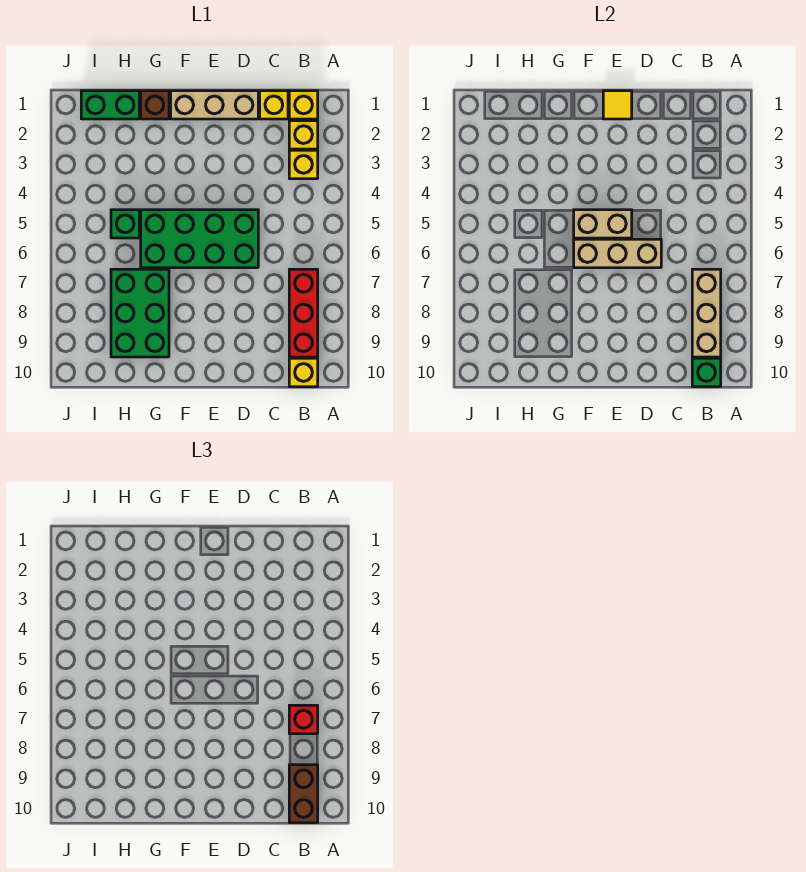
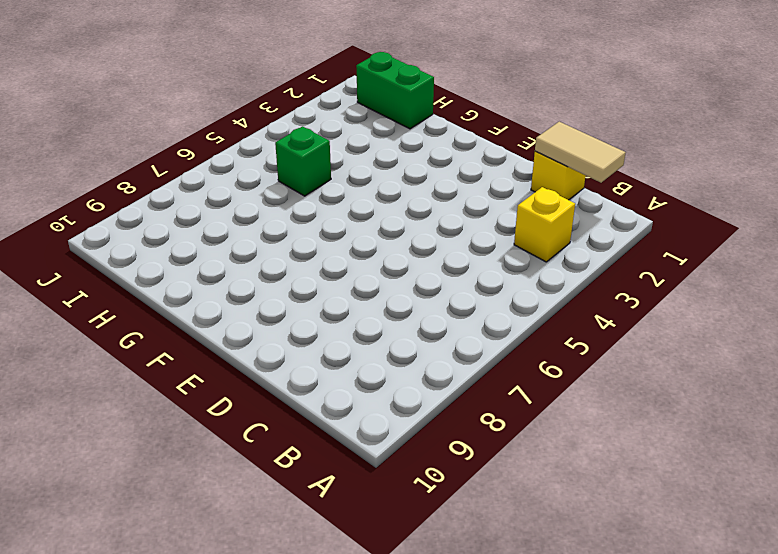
tan tile B1:C1 level 2 -> none
none -> yellow brick B1 level 1
none -> yellow brick B2 level 1
none -> red brick B7:B9 level 1

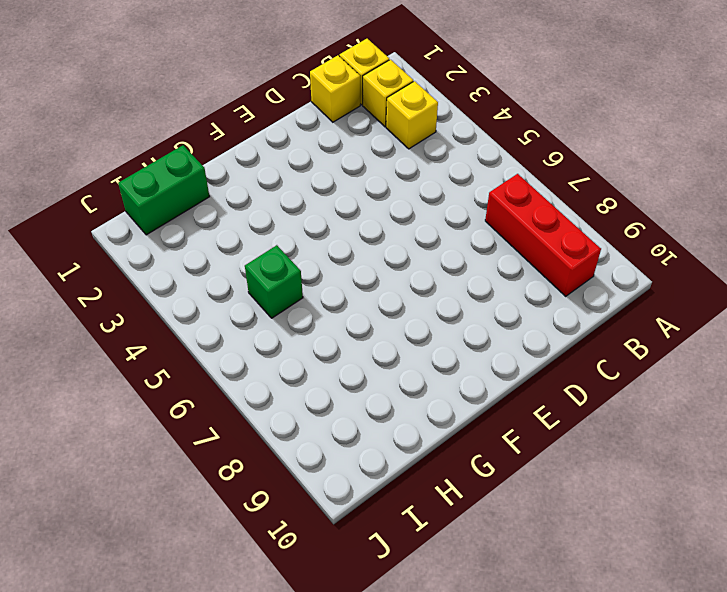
none -> yellow brick B10 level 1
none -> tan brick D1:F1 level 1
none -> green brick D5:G6 level 1

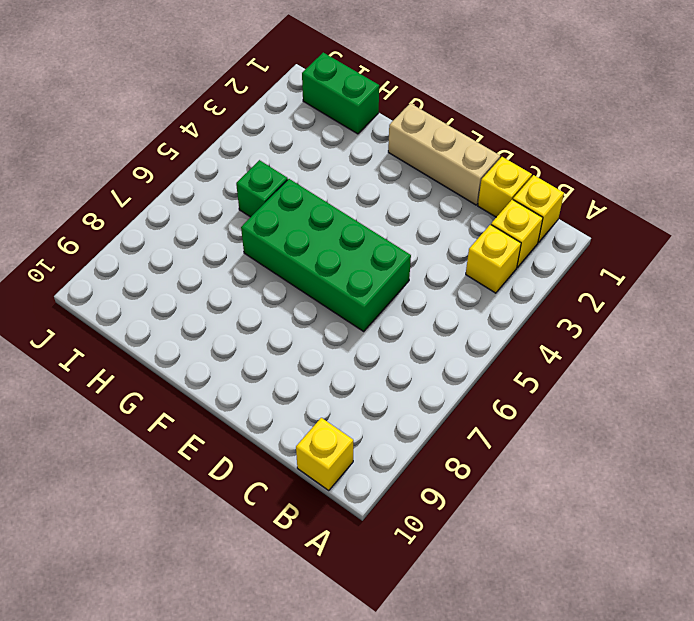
none -> red brick B7:B9 level 1
none -> brown brick G1 level 1
none -> green brick G7:H9 level 1

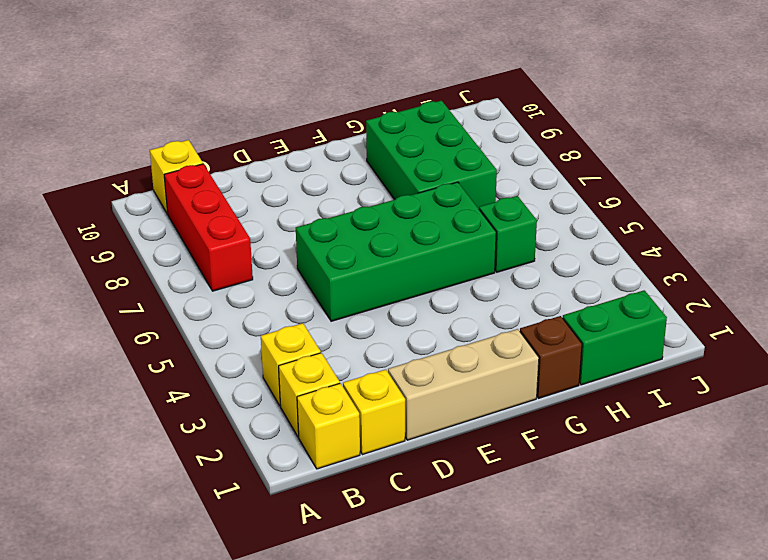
none -> tan brick B7:B9 level 2
none -> green brick B10 level 2
none -> tan brick D6:F6 level 2

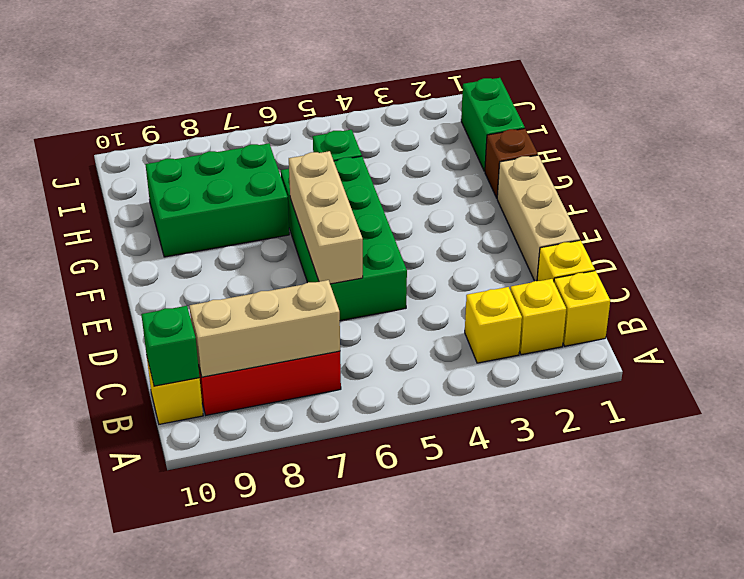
none -> yellow tile E1 level 2
none -> tan brick E5:F5 level 2
none -> red brick B7 level 3

